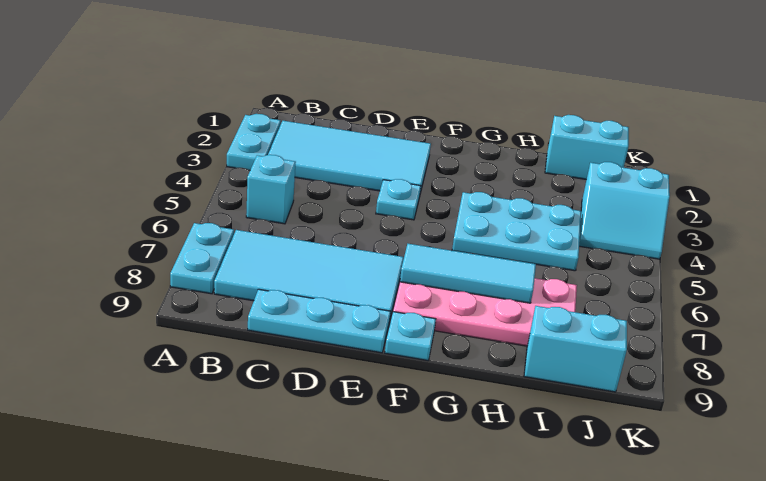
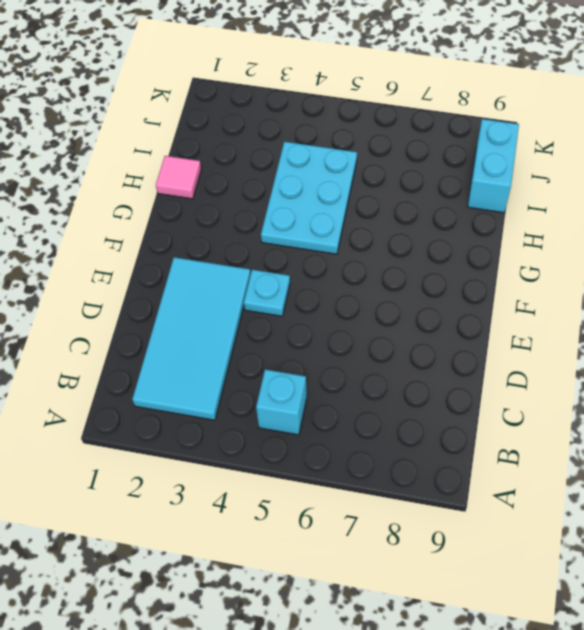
pink tile H1 level 1 -> none
none -> cyan plate A2:A3 level 1
none -> cyan plate A7:A8 level 1
none -> cyan tile B7:E8 level 1

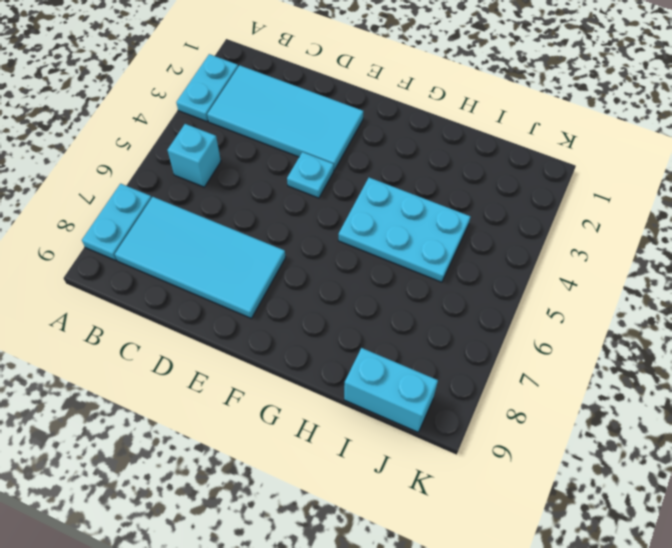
none -> cyan plate C9:E9 level 1
none -> pink plate F7:I8 level 1
none -> cyan plate F9 level 1

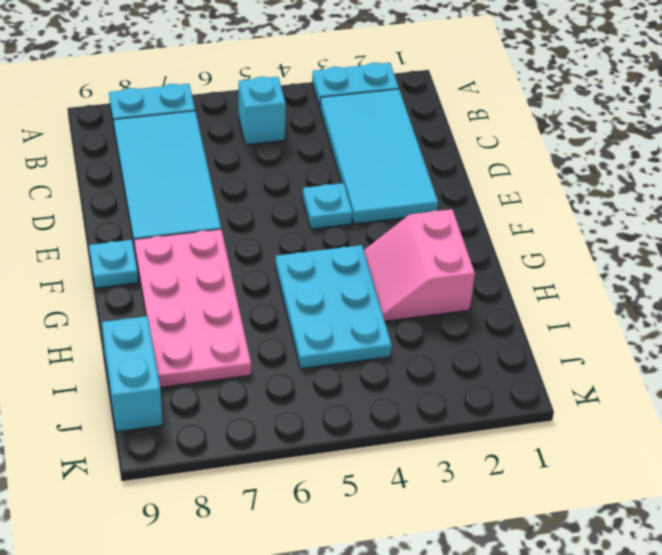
pink slope G2:H3 level 1 top 2 -> none
none -> cyan plate C9:E9 level 1
none -> cyan brick I1:J1 level 1
none -> cyan slope J3:K4 level 1 top 3

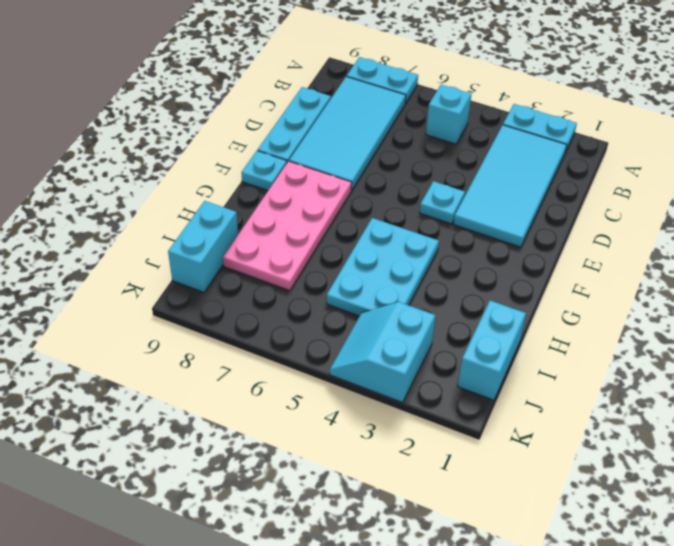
none -> cyan tile F7:H7 level 2

